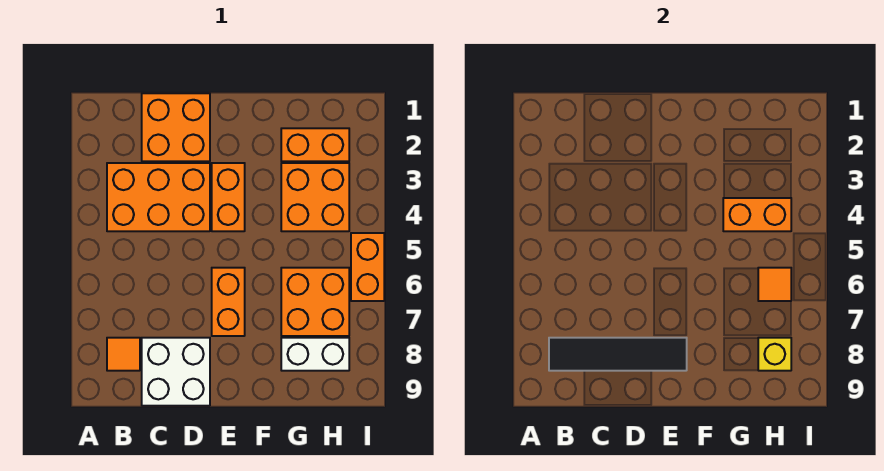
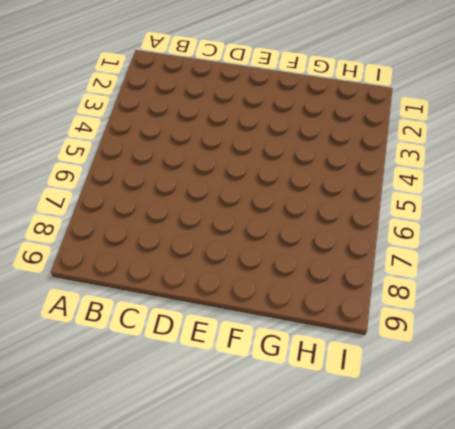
none -> orange brick B3:D4 level 1
none -> orange tile B8 level 1
none -> orange brick C1:D2 level 1

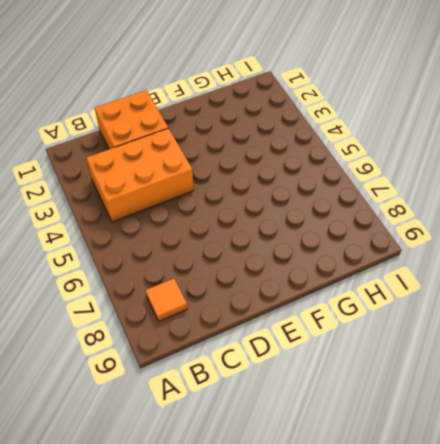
none -> white brick C8:D9 level 1
none -> orange brick E3:E4 level 1
none -> orange brick E6:E7 level 1

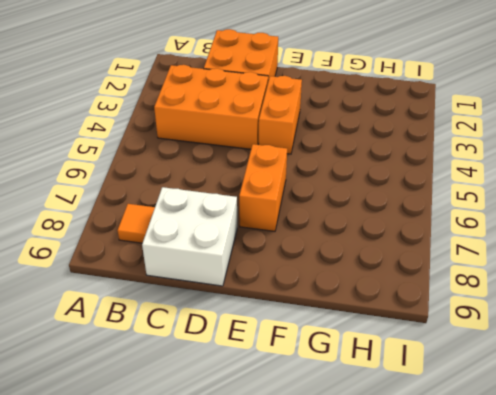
none -> orange brick G2:H2 level 1
none -> orange brick G3:H4 level 1
none -> orange brick G6:H7 level 1

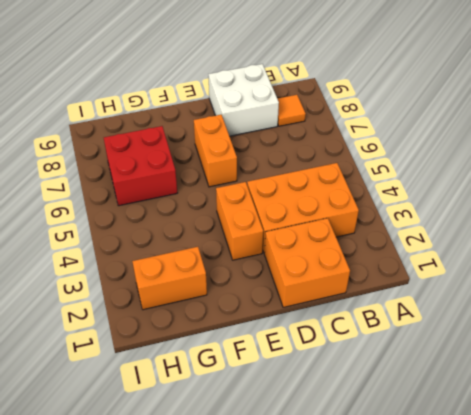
red brick G6:H7 level 1 -> orange brick G6:H7 level 1
none -> orange brick G3:H4 level 1
none -> white brick G8:H8 level 1
none -> orange brick I5:I6 level 1

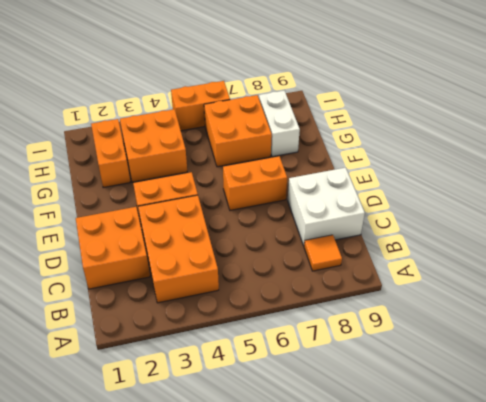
none -> black tile B8:E8 level 2
none -> orange brick G4:H4 level 2
none -> orange tile H6 level 2

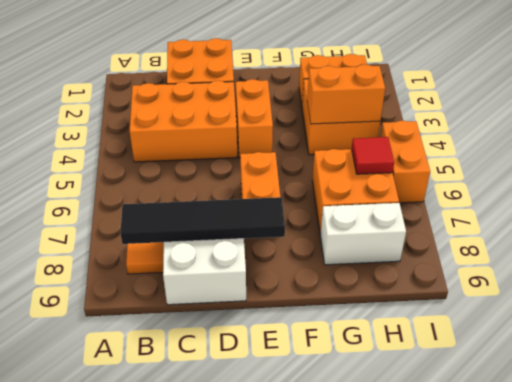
red tile H6 level 2 -> orange tile H6 level 2
none -> yellow brick H8 level 2

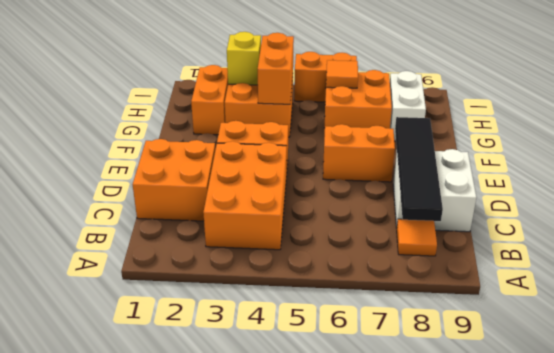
yellow brick H3 level 2 -> yellow brick H8 level 2

